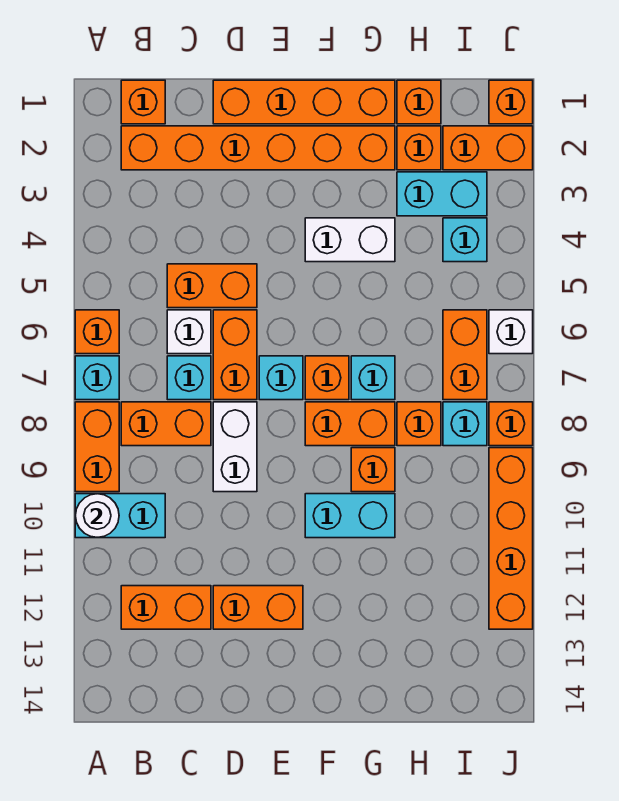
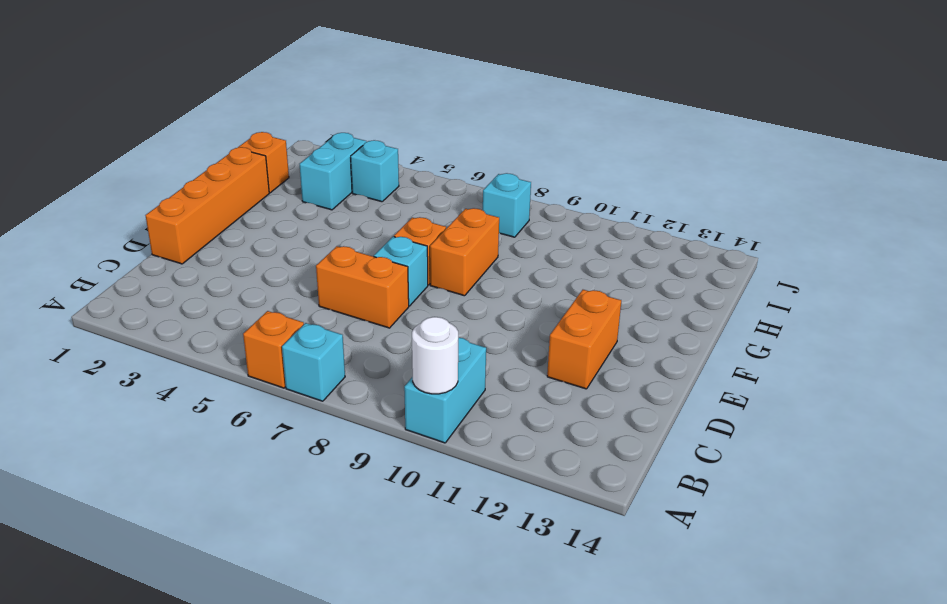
none -> orange brick A8:A9 level 1
none -> orange brick B1 level 1
none -> orange brick B2:G2 level 1
none -> orange brick B8:C8 level 1

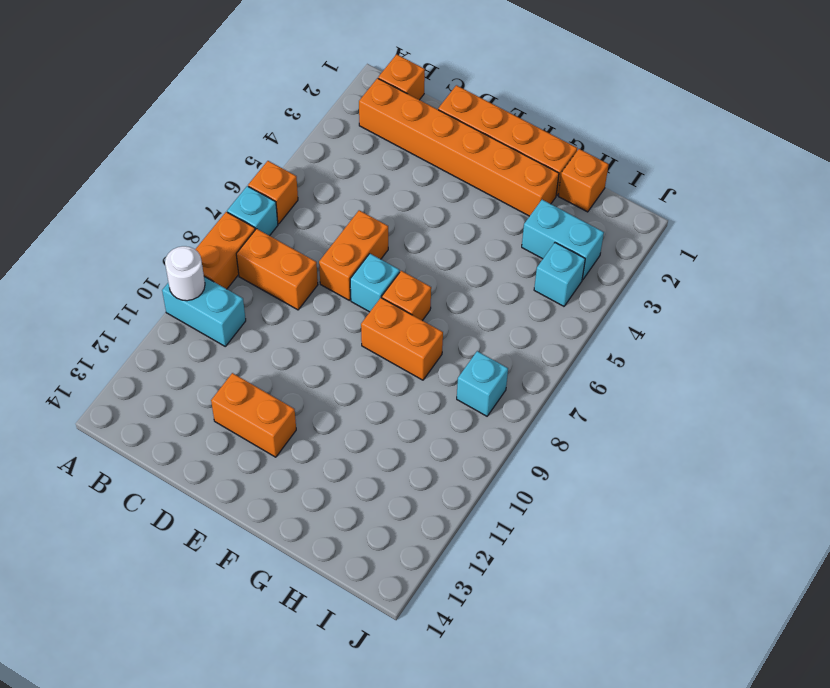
none -> orange brick B12:C12 level 1
none -> orange brick C5:D5 level 1
none -> white brick C6 level 1
none -> cyan brick C7 level 1

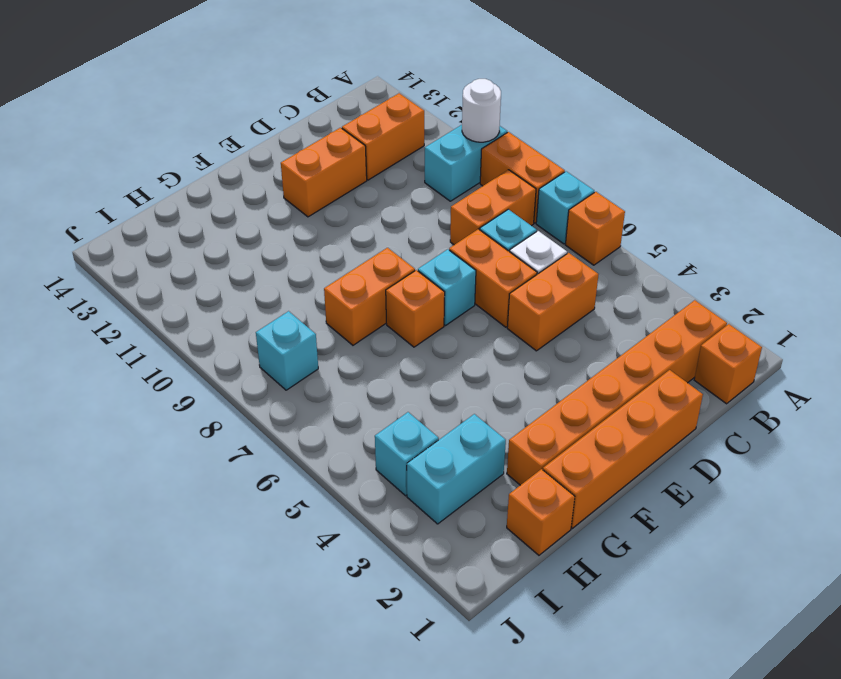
none -> white brick D8:D9 level 1
none -> white brick F4:G4 level 1
none -> cyan brick F10:G10 level 1
none -> cyan brick G7 level 1

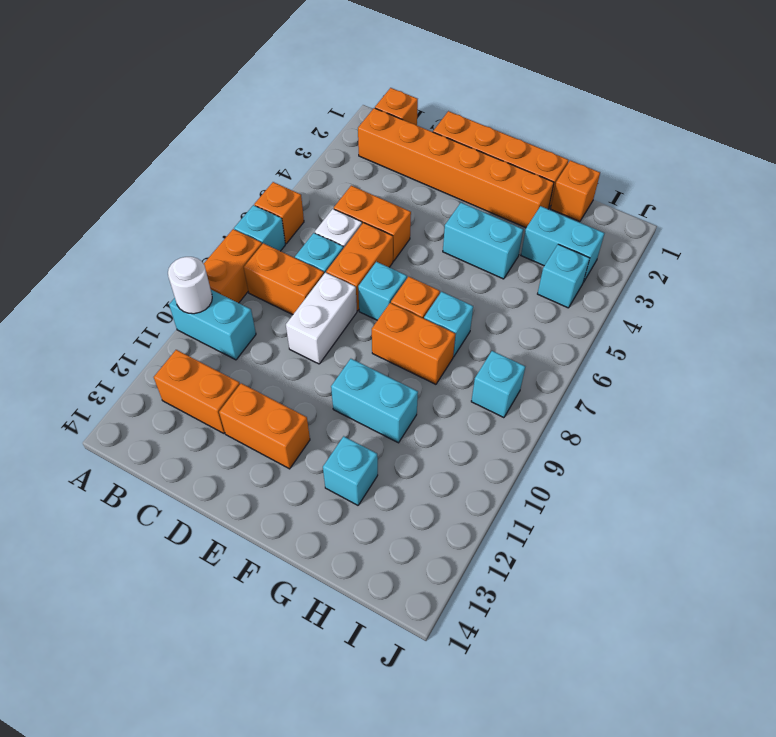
cyan brick F4:G4 level 1 -> white brick F4:G4 level 1
cyan brick G12 level 1 -> none
none -> orange brick G9 level 1
none -> orange brick H2 level 1
none -> orange brick H8 level 1
none -> orange brick I2:J2 level 1

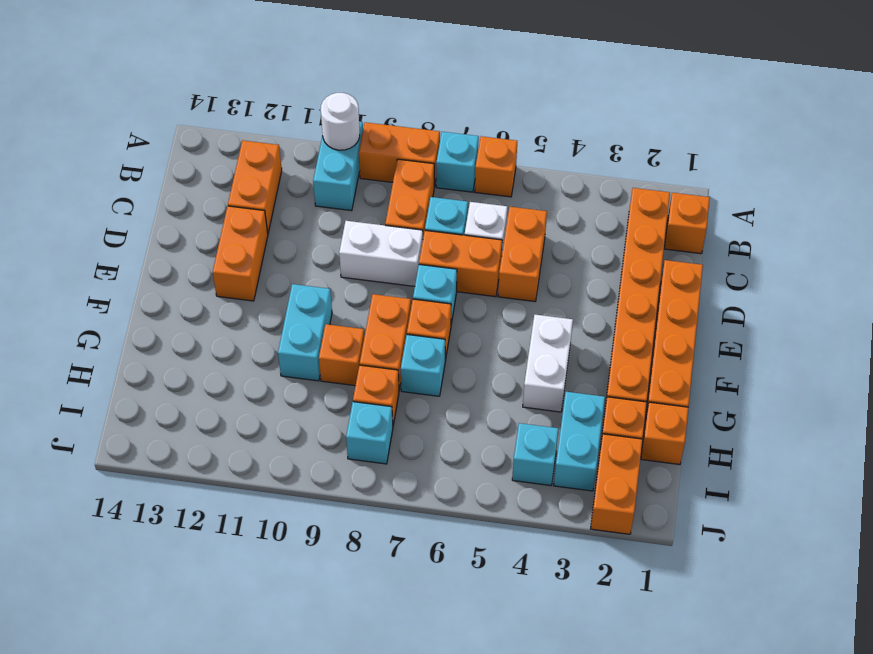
none -> orange brick I6:I7 level 1
none -> orange brick J1 level 1
none -> white brick J6 level 1
none -> orange brick J8 level 1

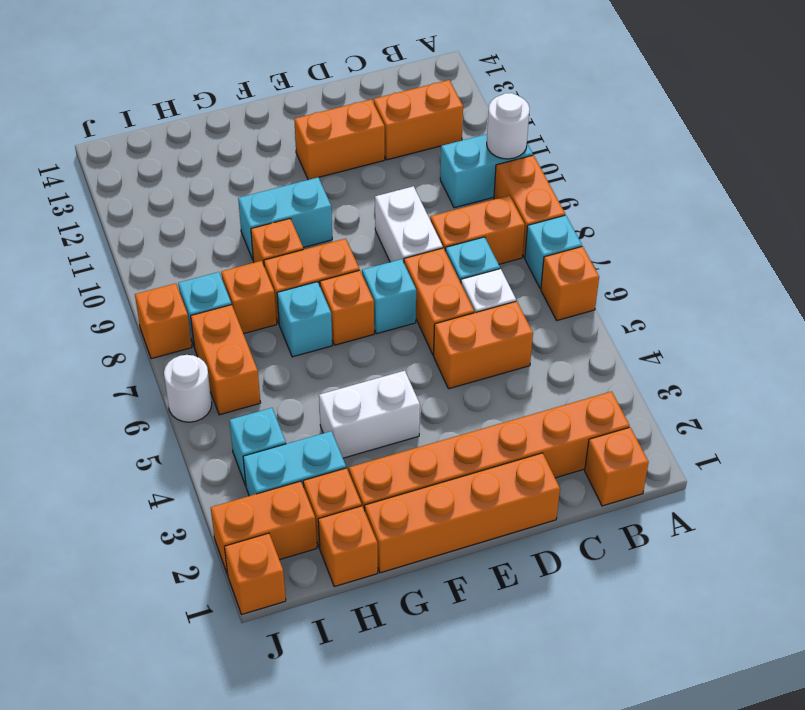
white round brick J6 level 1 -> white brick J6 level 1
none -> orange brick J9:J12 level 1

